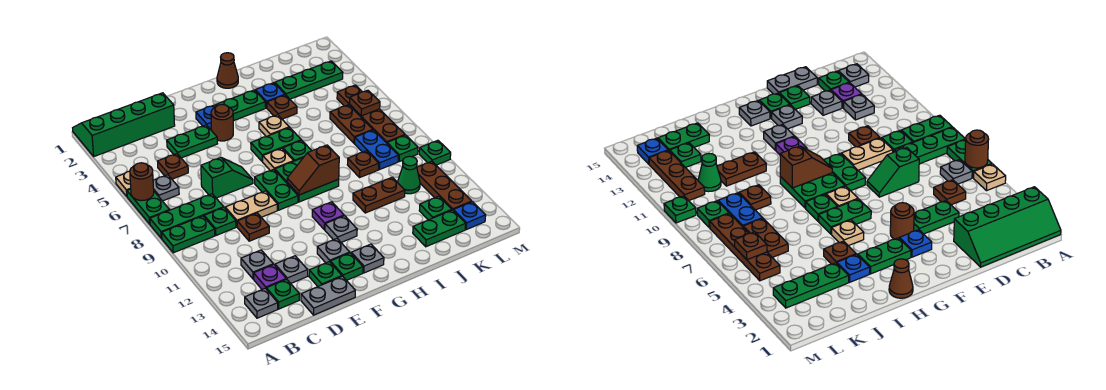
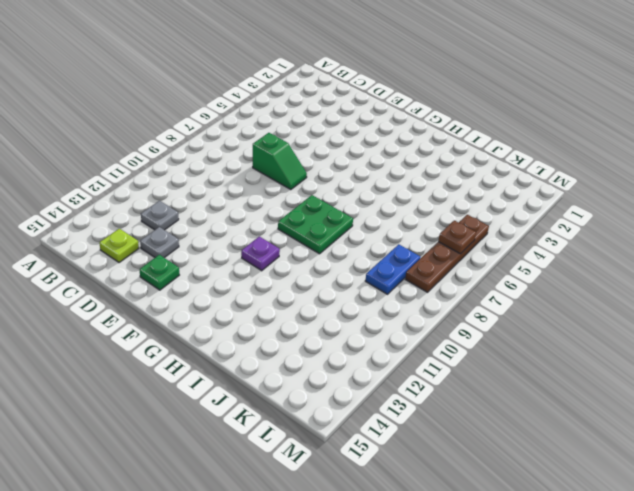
lime plate C14 level 1 -> green plate C14 level 1
none -> green slope A1:D2 level 1 top 2
none -> tan plate A5 level 1
none -> green plate A6:A7 level 1
none -> green plate A8:C8 level 1

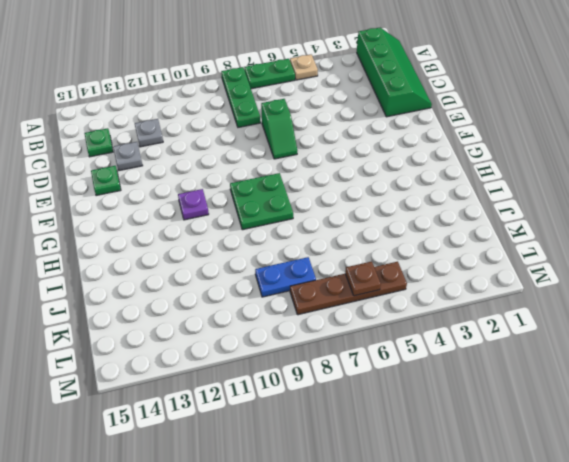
none -> green plate A9:B9 level 1
none -> grey plate B6 level 1
none -> grey plate B14 level 1
none -> brown plate C5 level 1

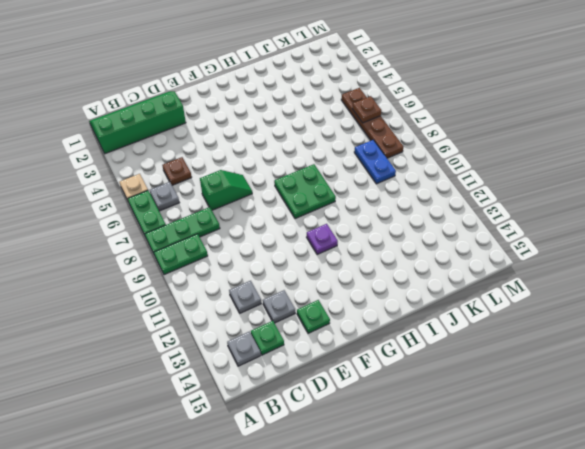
none -> green plate C9 level 1
none -> purple plate C13 level 1
none -> green plate D4:E4 level 1
none -> tan plate D9:E9 level 1

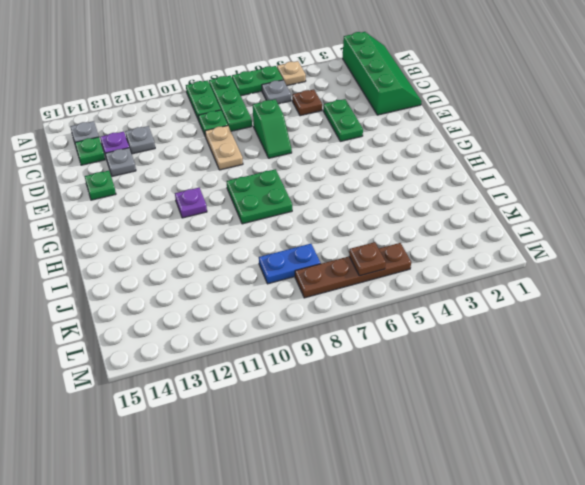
none -> brown plate D10 level 1
none -> grey plate D15:E15 level 1
none -> blue plate F3 level 1
none -> brown round brick F4 level 1

